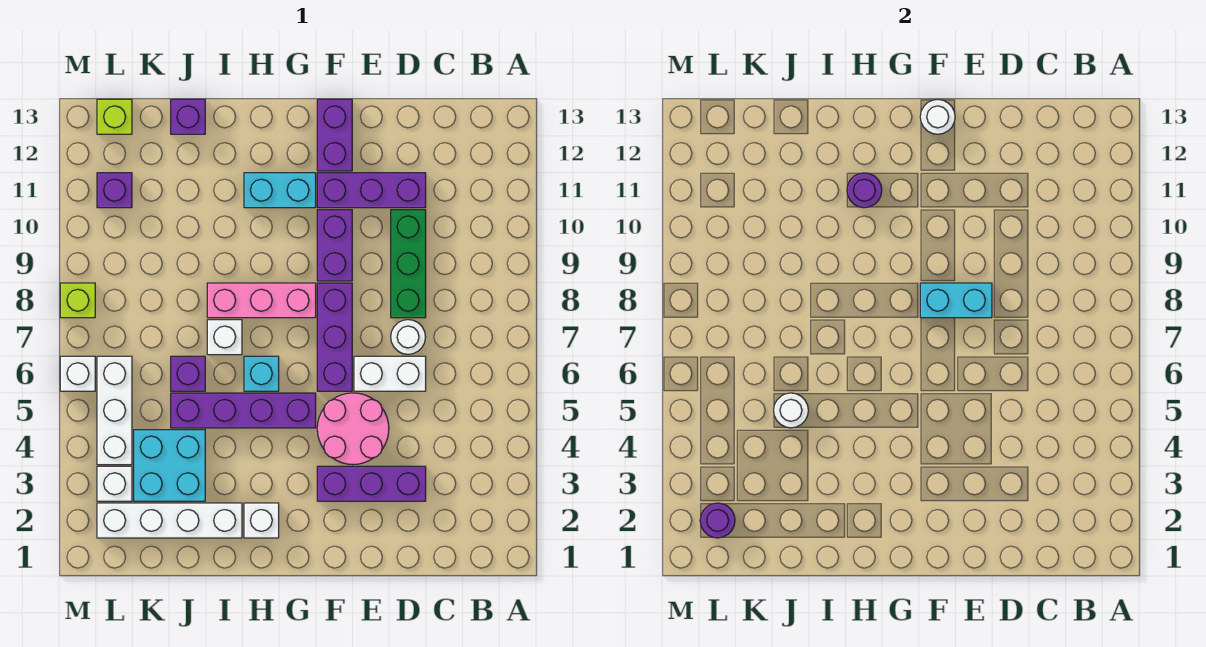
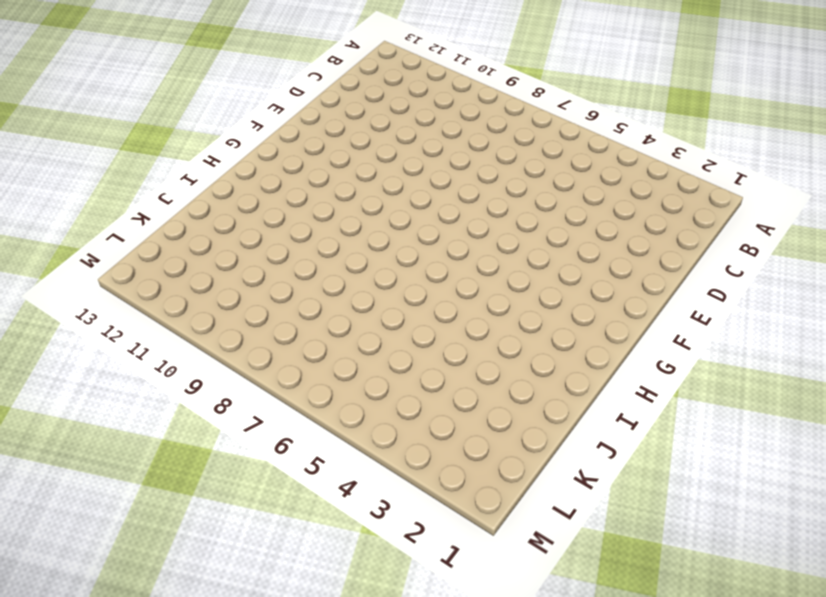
none -> purple brick D3:F3 level 1
none -> white brick D6:E6 level 1
none -> white round brick D7 level 1
none -> green brick D8:D10 level 1

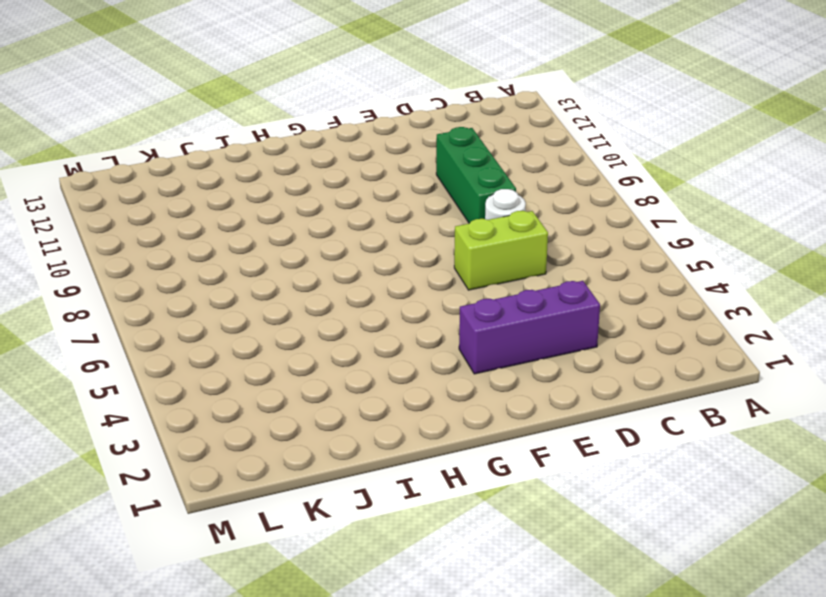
lime brick D6:E6 level 1 -> white brick D6:E6 level 1
none -> purple brick D11:F11 level 1
none -> pink round brick E4:F5 level 1
none -> purple brick F6:F8 level 1
none -> purple brick F9:F10 level 1

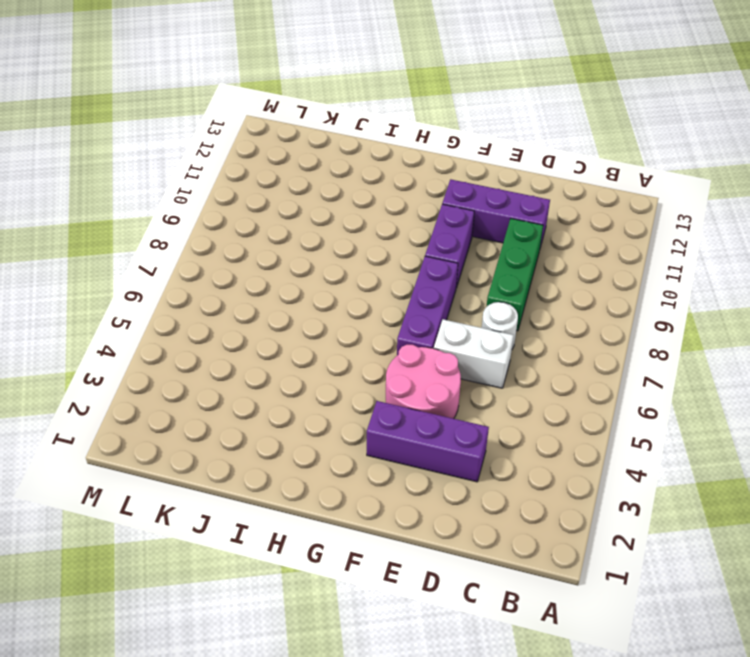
none -> purple brick F12:F13 level 1
none -> purple brick G5:J5 level 1
none -> pink brick G8:I8 level 1
none -> cyan brick G11:H11 level 1

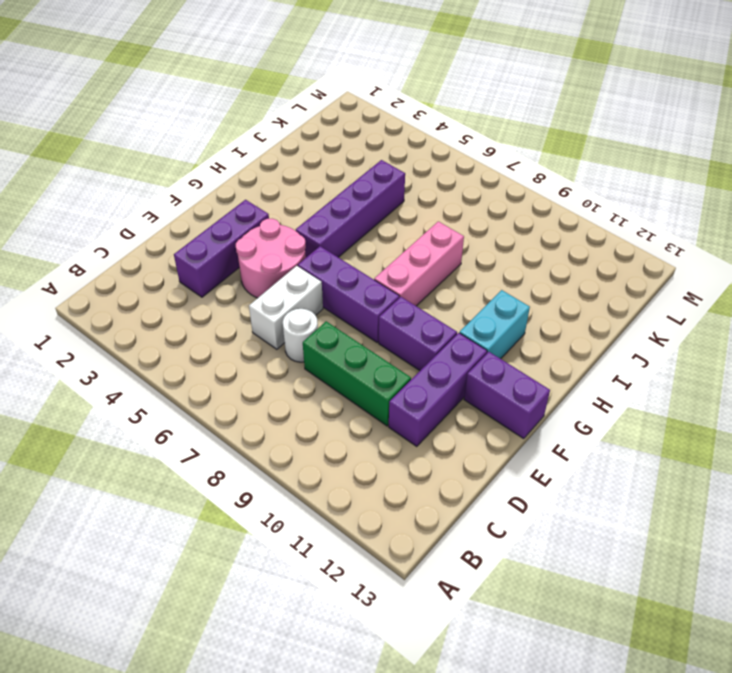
none -> white brick H2 level 1
none -> cyan brick H6 level 1
none -> white brick I2:L2 level 1
none -> white brick I7 level 1

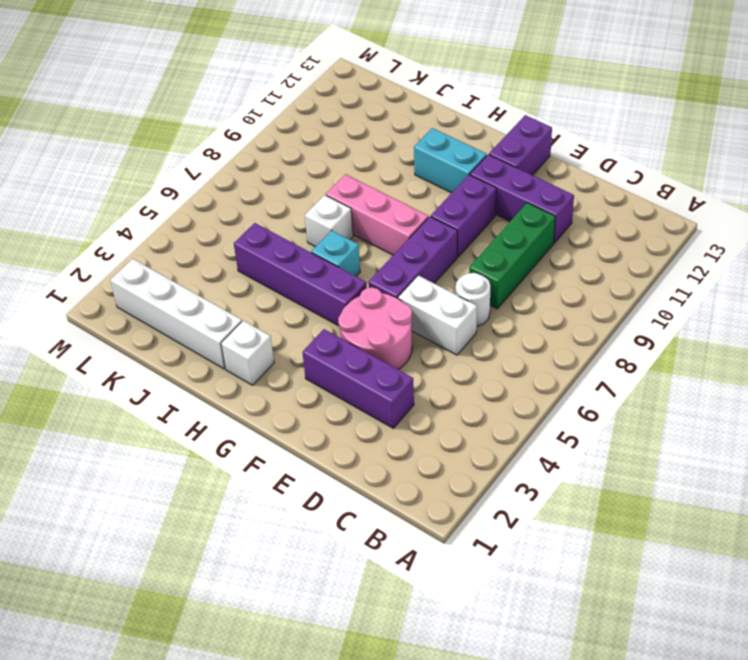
none -> cyan brick J3:K4 level 1
none -> purple brick J6 level 1
none -> purple brick J13 level 1
none -> white brick L3 level 1

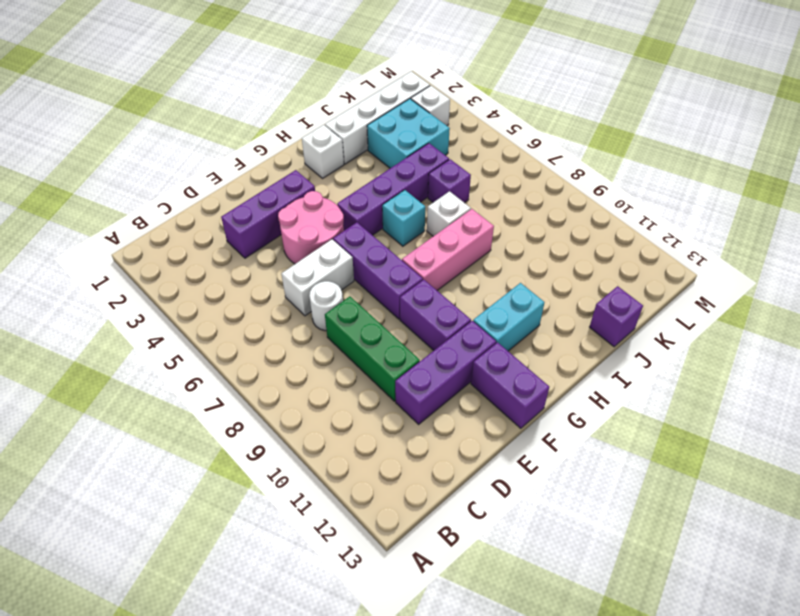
none -> white brick L4:L6 level 1
none -> purple brick L11 level 1
none -> lime brick L13 level 1
none -> white brick M6 level 1

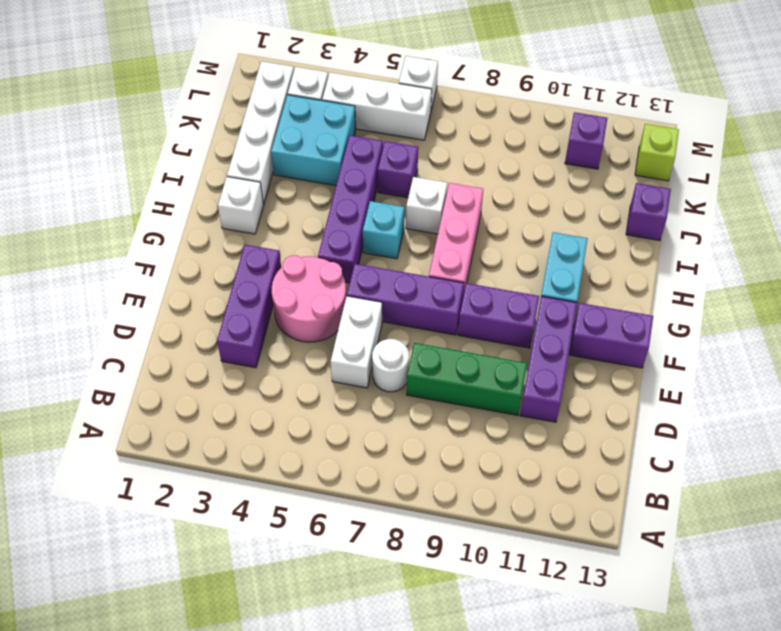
none -> lime brick M8 level 1
none -> cyan brick E8:F8 level 2
none -> white round brick F13 level 2
none -> purple round brick H11 level 2

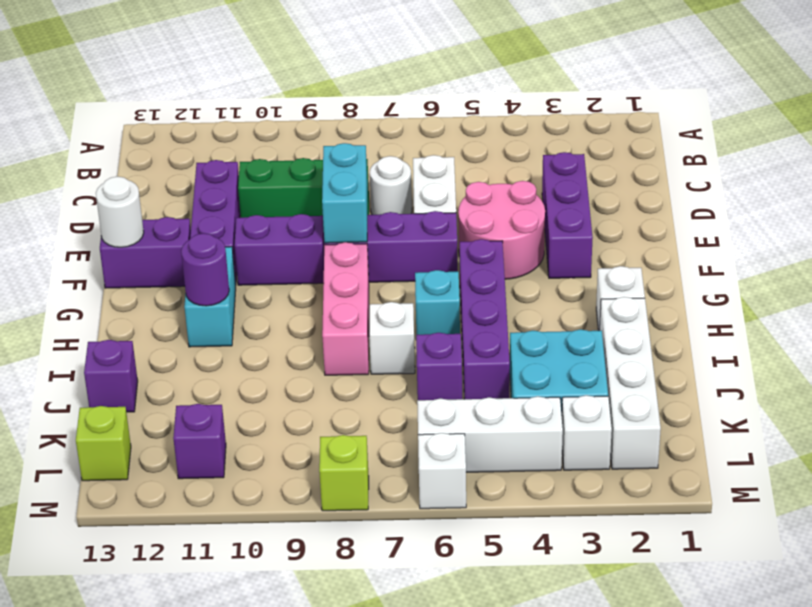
none -> white round brick J5 level 2
none -> purple round brick L2 level 2

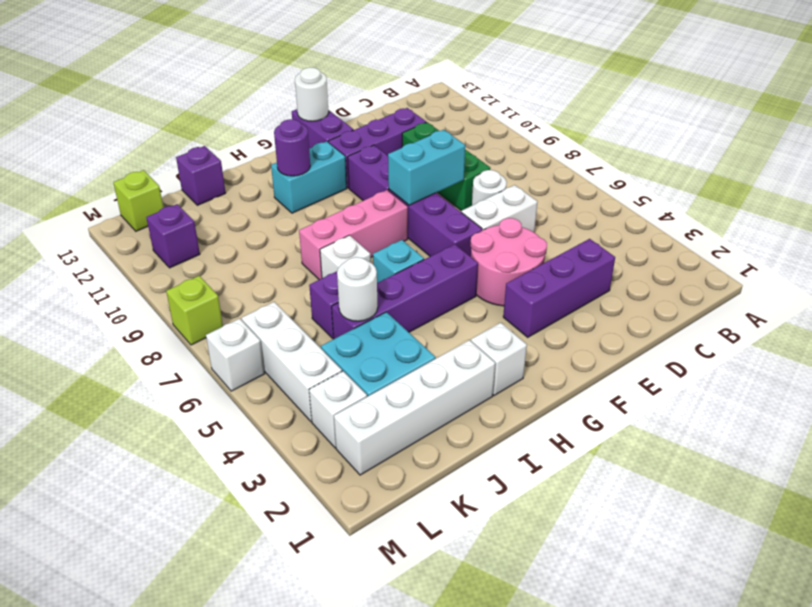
none -> purple round brick L2 level 2

